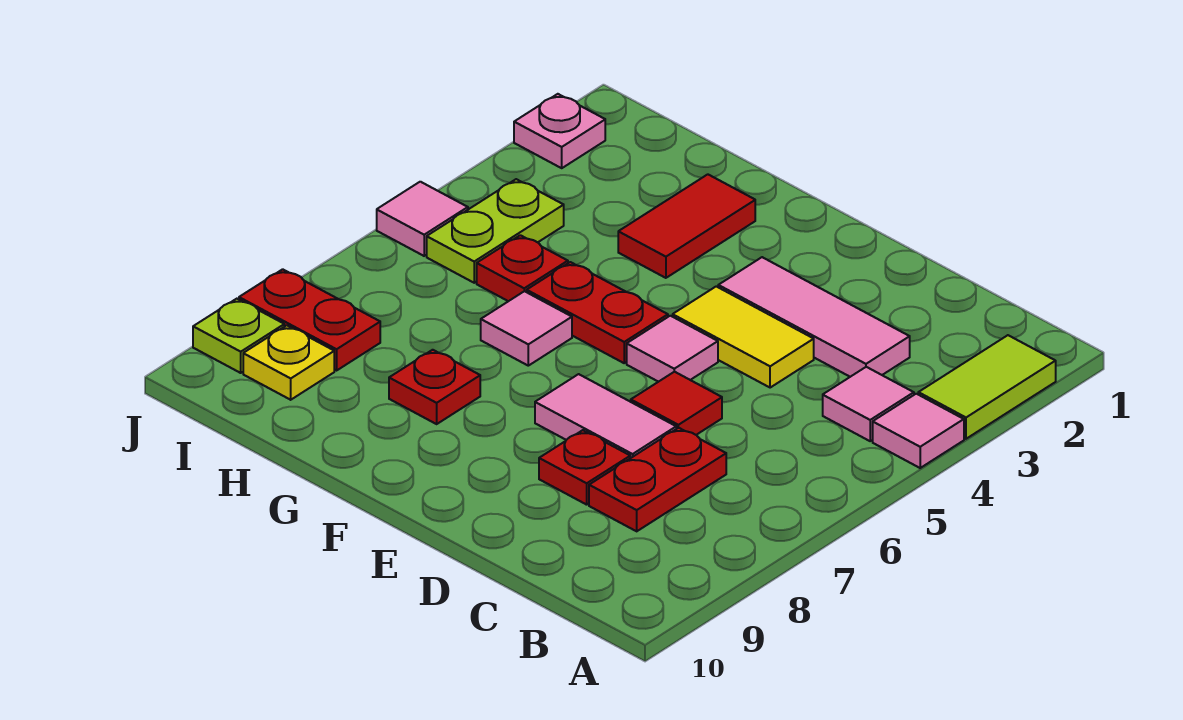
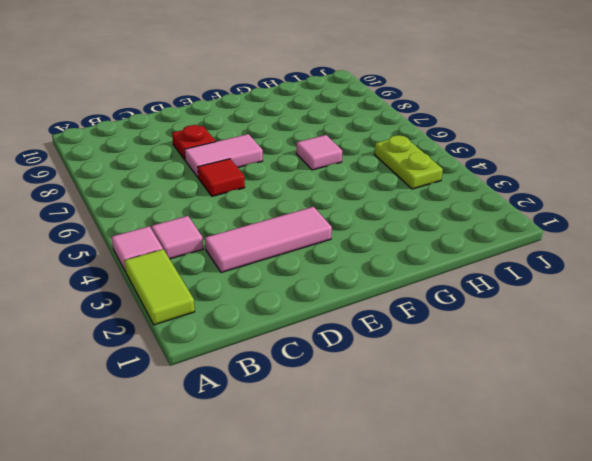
none -> red plate C7:C8 level 1
none -> yellow tile D4:E4 level 1
none -> pink tile E5 level 1

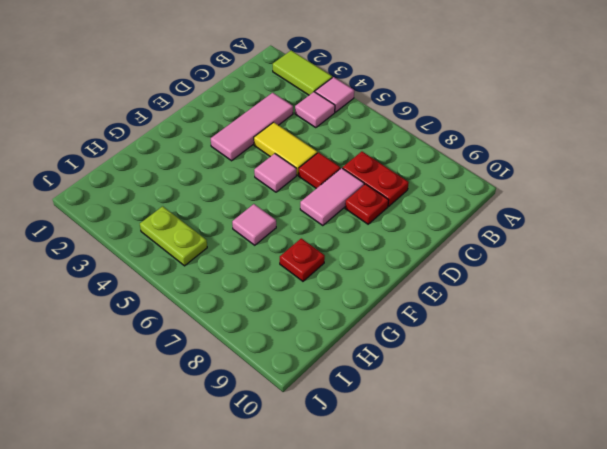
yellow tile D4:D5 level 1 -> yellow tile D4:E4 level 1
none -> red plate F5:G5 level 1
none -> red tile G2:G3 level 1
none -> red plate H5 level 1

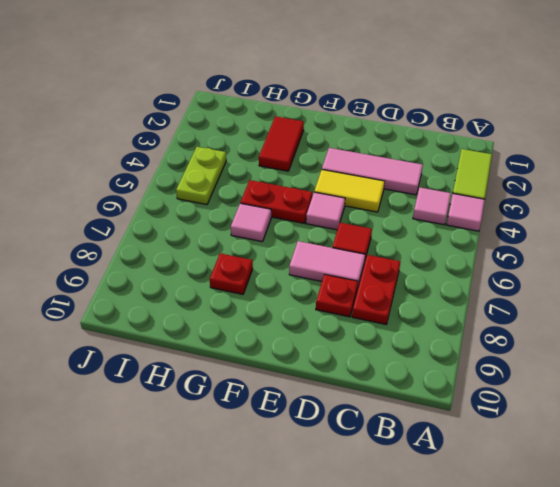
none -> red plate H5 level 1
none -> red plate I8:J8 level 1
none -> yellow plate I9 level 1

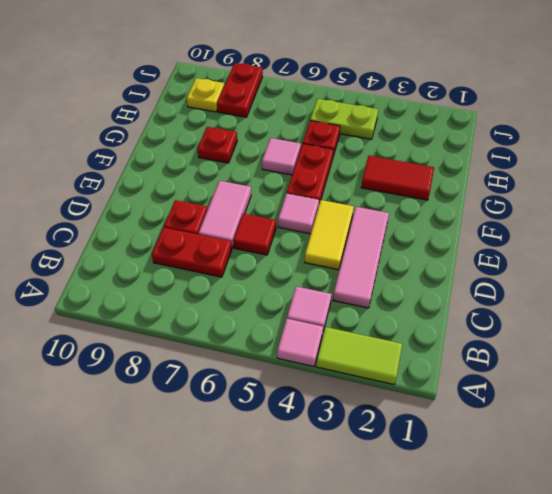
none -> pink plate J2 level 1
none -> pink tile J5 level 1
none -> lime plate J9 level 1

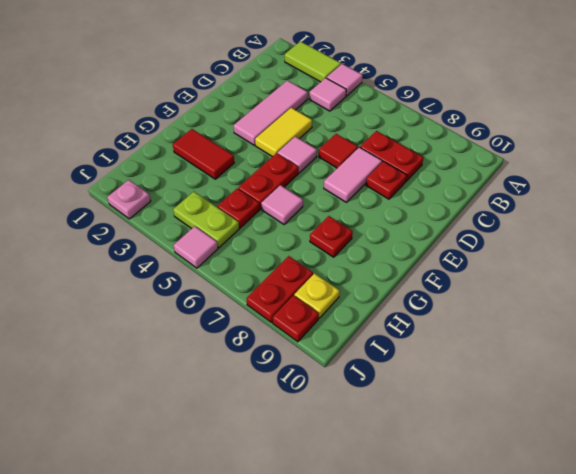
red plate J9 level 1 -> lime plate J9 level 1

